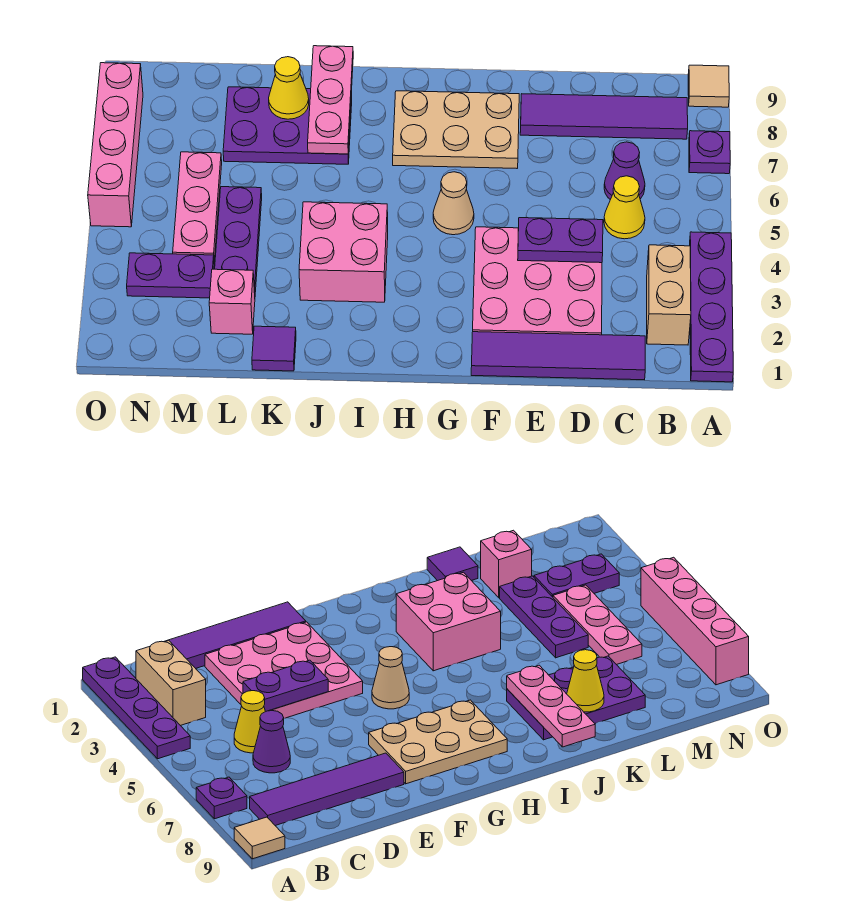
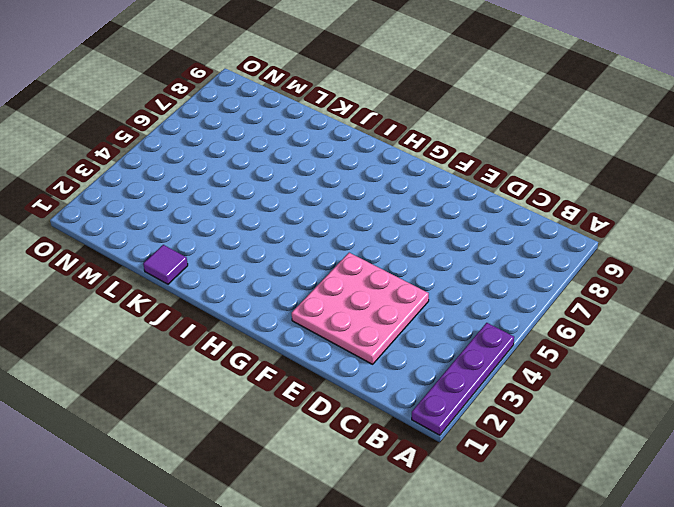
none -> purple plate A7 level 1
none -> tan tile A9 level 1
none -> tan brick B2:B3 level 1

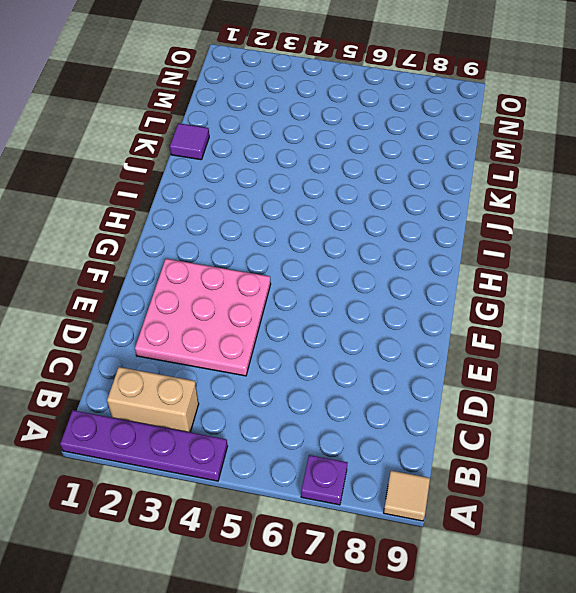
none -> purple tile B8:E8 level 1
none -> purple tile C1:F1 level 1
none -> yellow cone C5 level 1

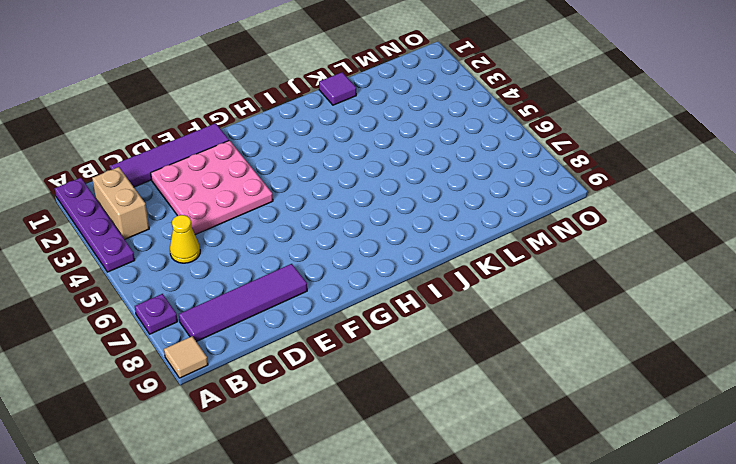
none -> purple cone C6 level 1
none -> tan plate F7:H8 level 1
none -> tan cone G5 level 1

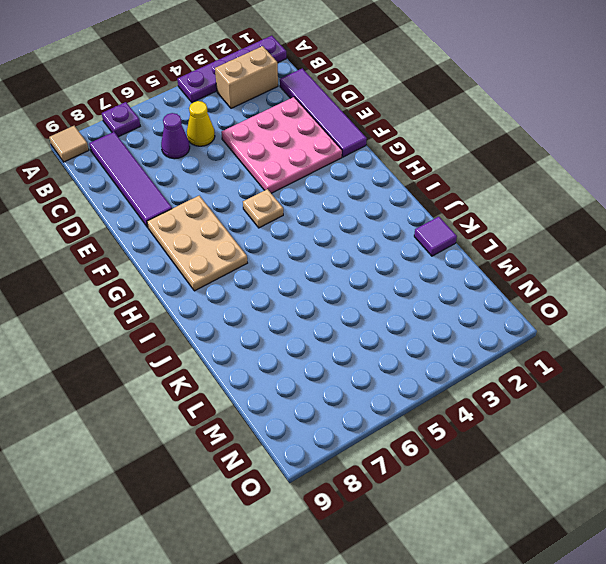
tan plate G5 level 1 -> tan cone G5 level 1
none -> pink brick I3:J4 level 1
none -> purple plate J7:L8 level 1
none -> pink brick L2 level 1

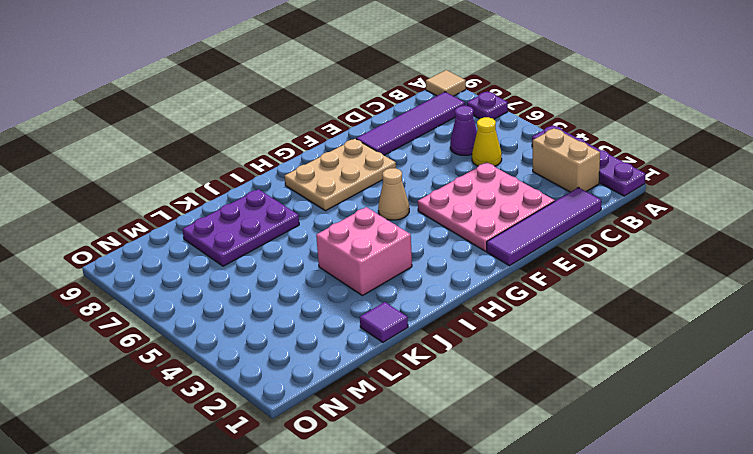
none -> pink brick L2 level 1
none -> purple plate L3:L5 level 1
none -> purple plate M3:N3 level 1

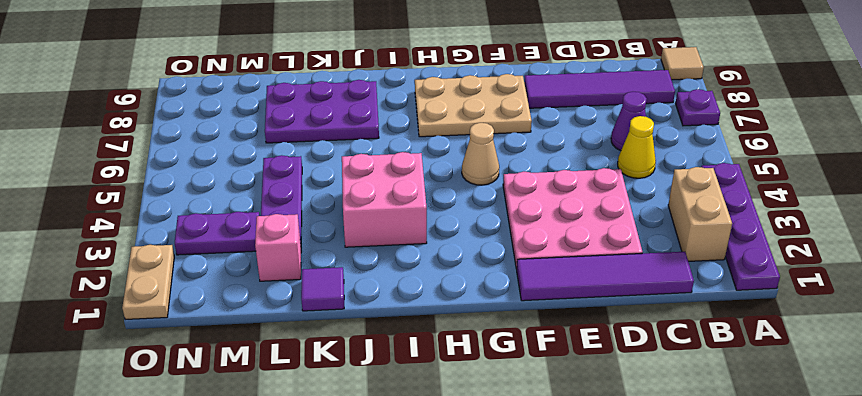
tan plate O1:O2 level 1 -> none
none -> pink plate M4:M6 level 1
none -> pink brick O5:O8 level 1
none -> purple plate D4:E4 level 2

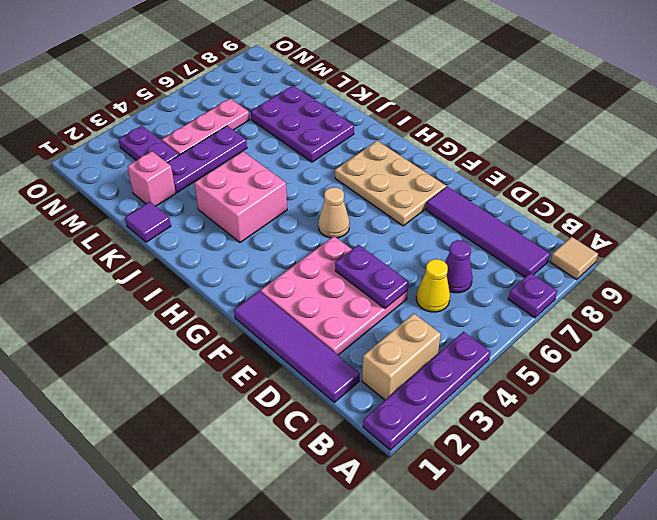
none -> pink brick O5:O8 level 1
none -> pink plate J7:J9 level 2
none -> yellow cone K8 level 2

